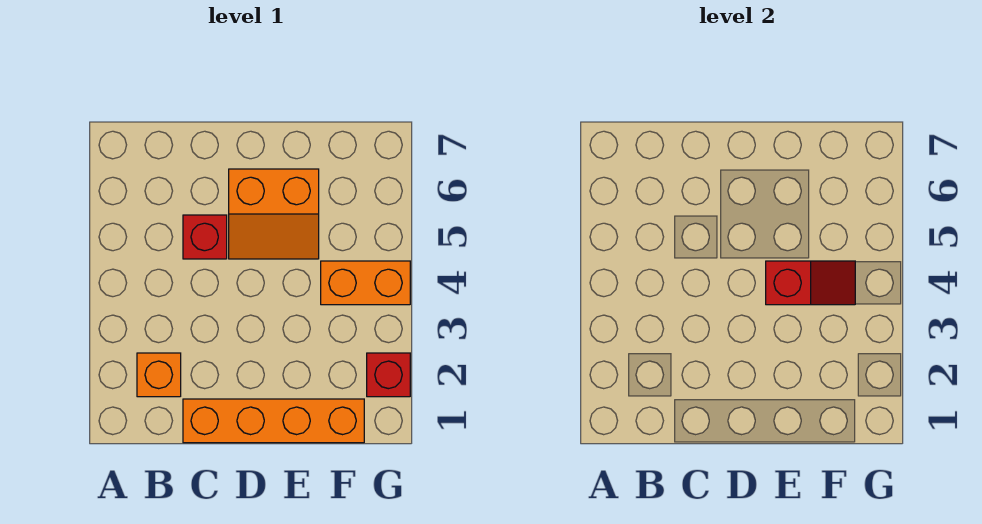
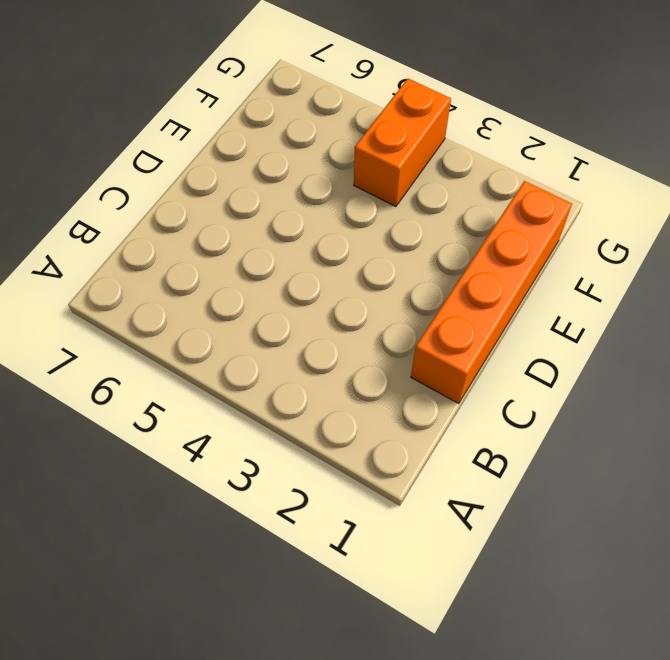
none -> orange brick B2 level 1
none -> red brick C5 level 1

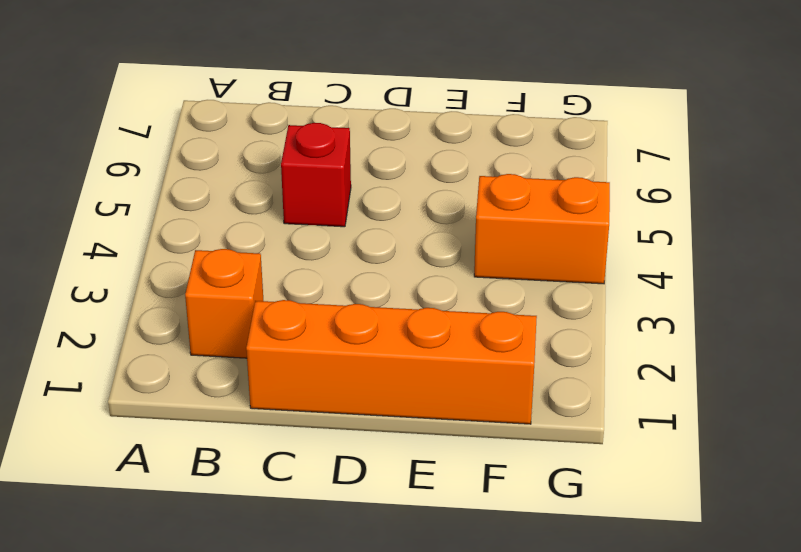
none -> orange slope D5:E6 level 1 top 6
none -> red brick G2 level 1

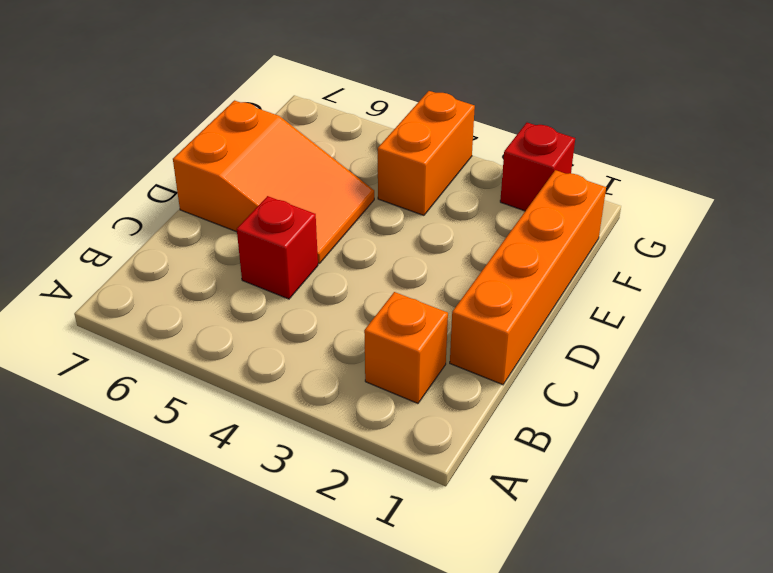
orange slope D5:E7 level 1 top 7 -> orange slope D5:E6 level 1 top 6
none -> red slope E4:F4 level 2 top E

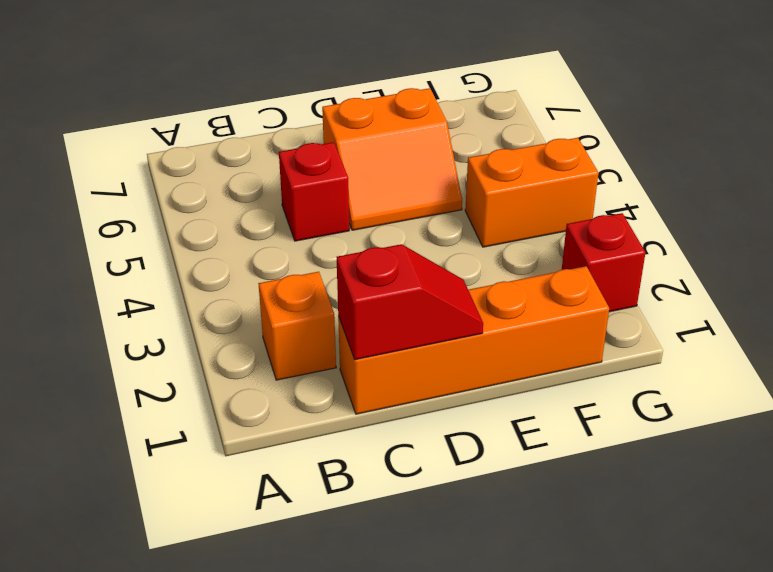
red slope C1:D1 level 2 top C -> red slope E4:F4 level 2 top E

